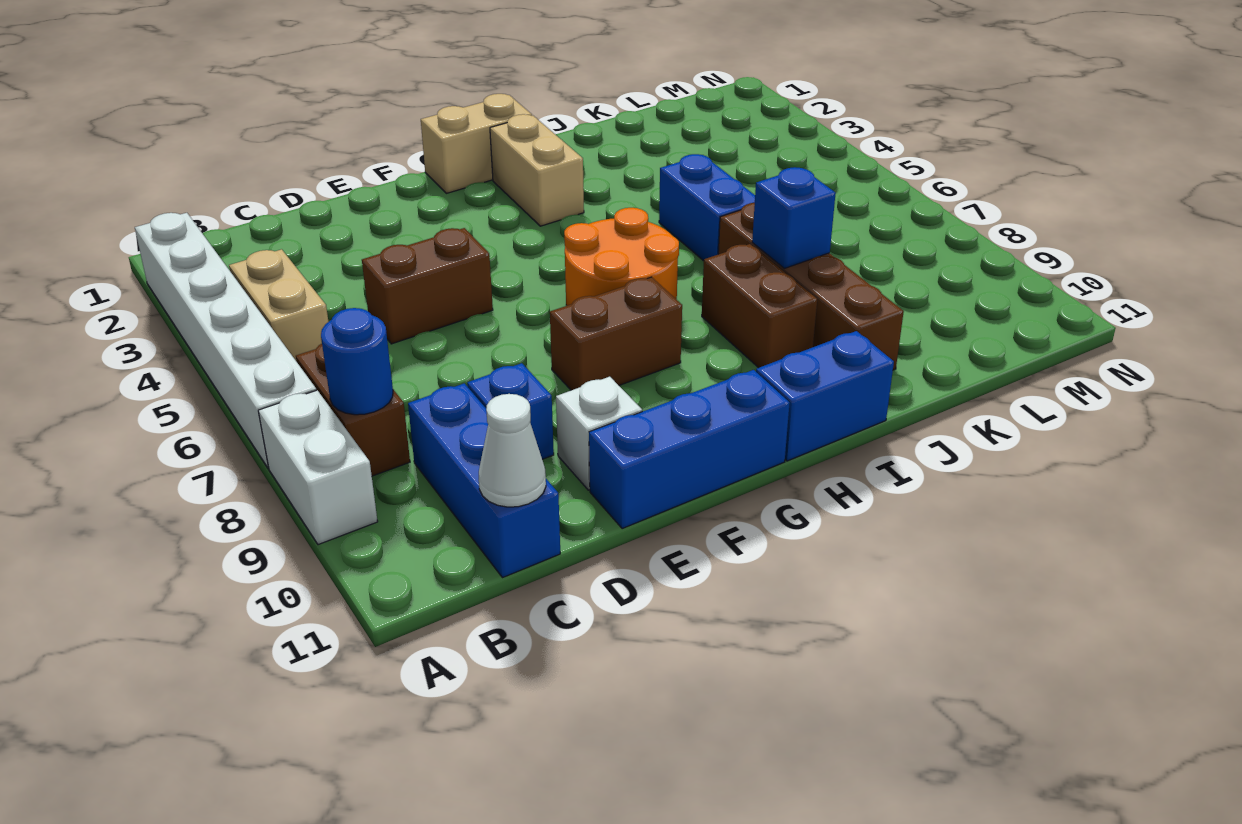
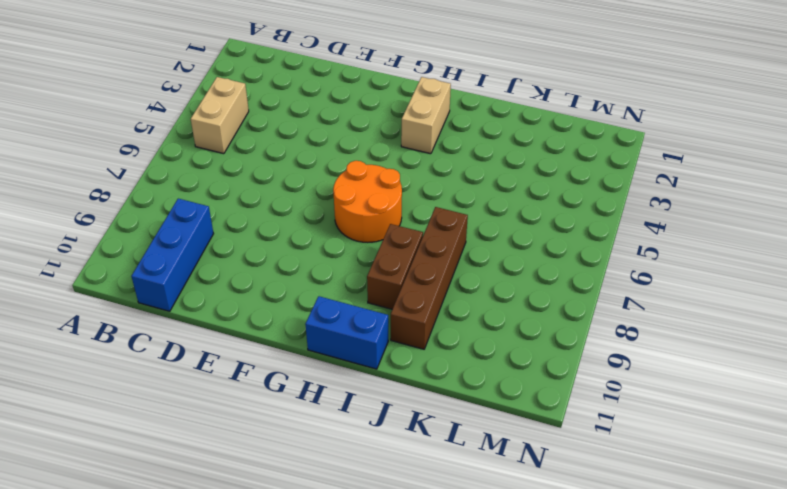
none -> white brick A2:A7 level 1
none -> white brick A8:A9 level 1
none -> brown brick B7:B8 level 1

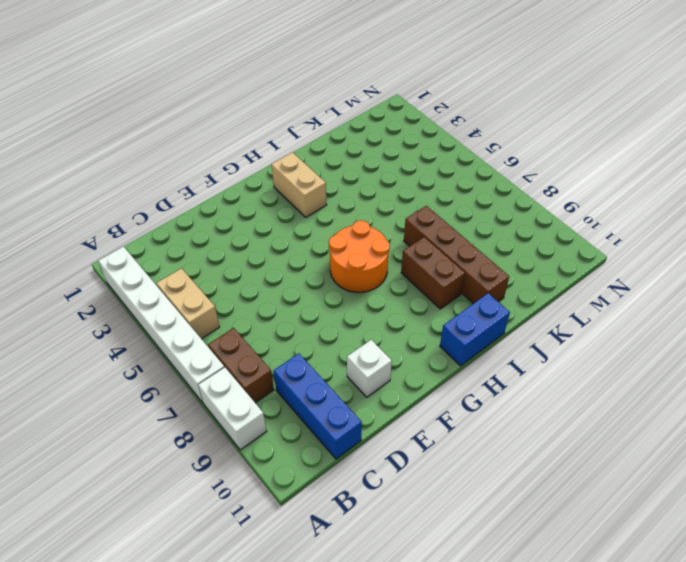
none -> brown brick D5:E5 level 1
none -> blue brick D9 level 1
none -> blue brick E11:G11 level 1

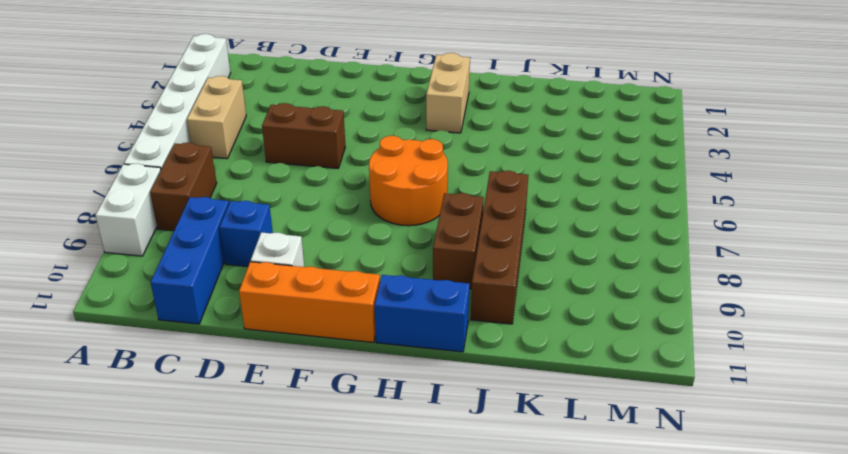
orange brick E11:G11 level 1 -> blue brick E11:G11 level 1
none -> brown brick F8:G8 level 1
none -> tan brick G1:H1 level 1
none -> blue brick J5:J6 level 1

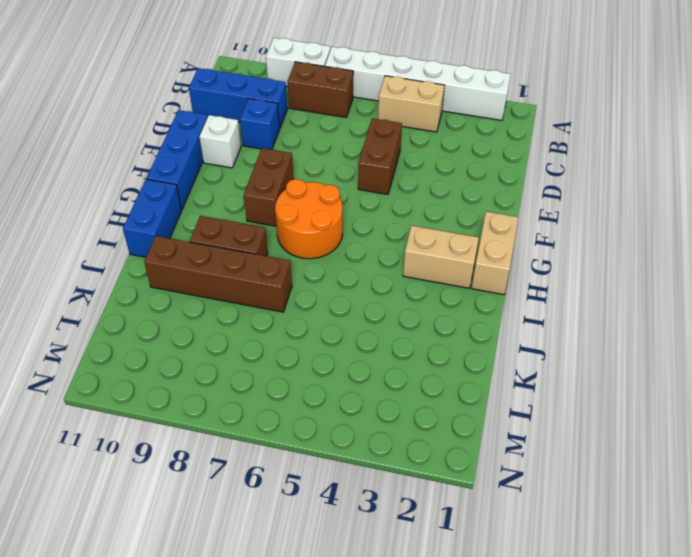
none -> blue brick J5:J6 level 1
none -> blue round brick B8 level 2
none -> white cone C11 level 2

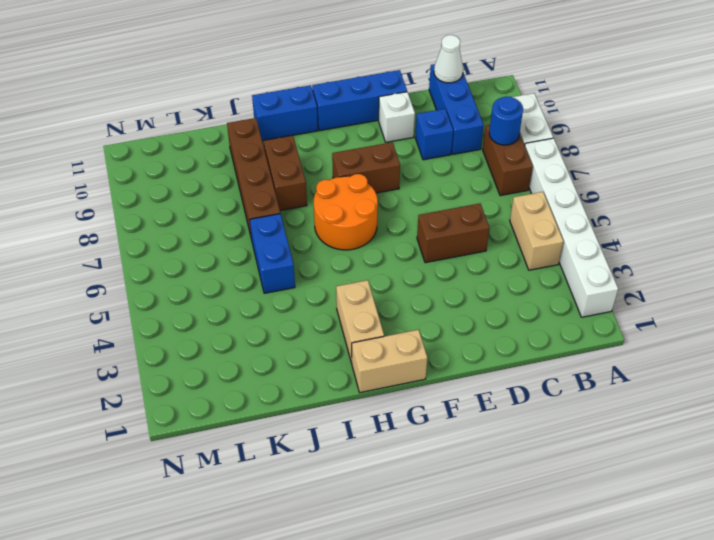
none -> blue brick J8 level 2

